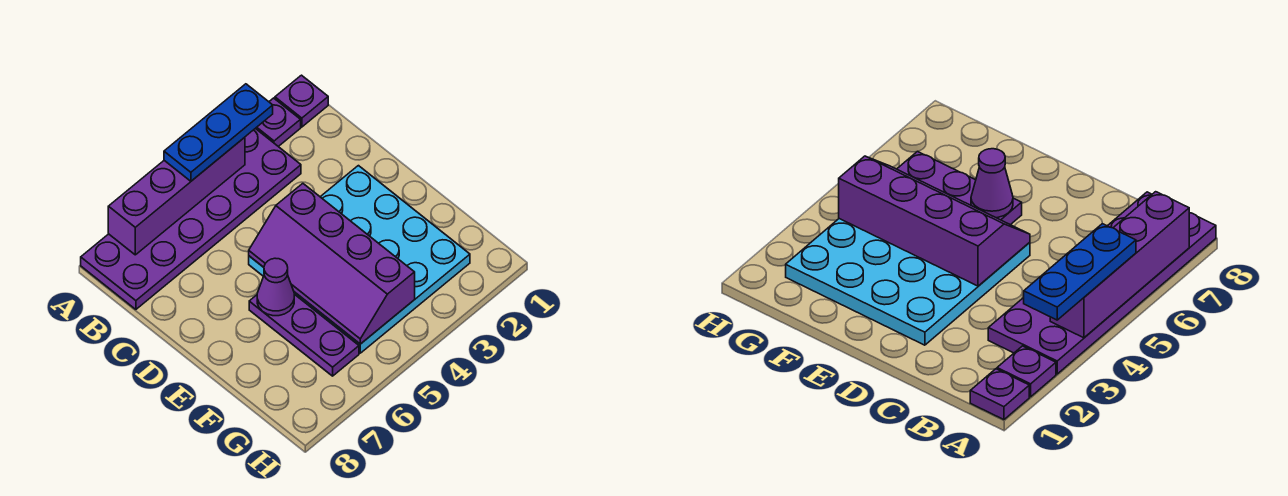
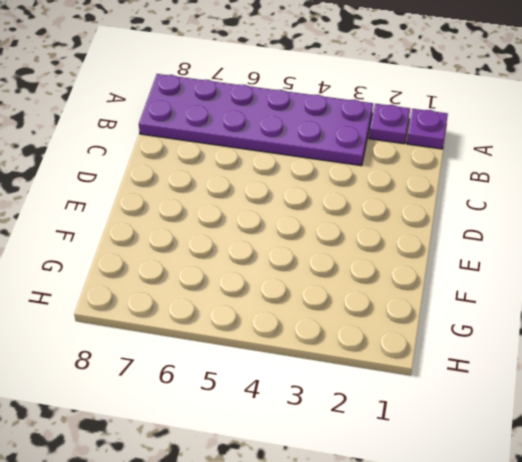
none -> cyan plate D2:G5 level 1
none -> purple plate E6:G6 level 1

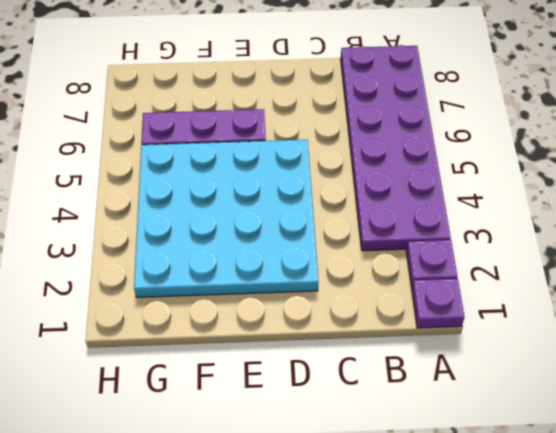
none -> purple brick A4:A7 level 2
none -> purple slope D4:G5 level 2 top 4

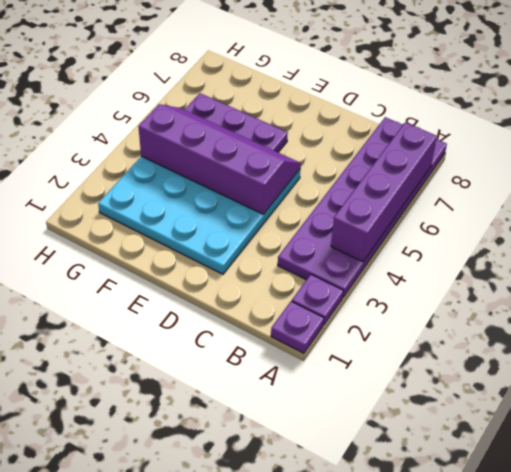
none -> purple cone E6 level 2
none -> blue plate A3:A5 level 3

